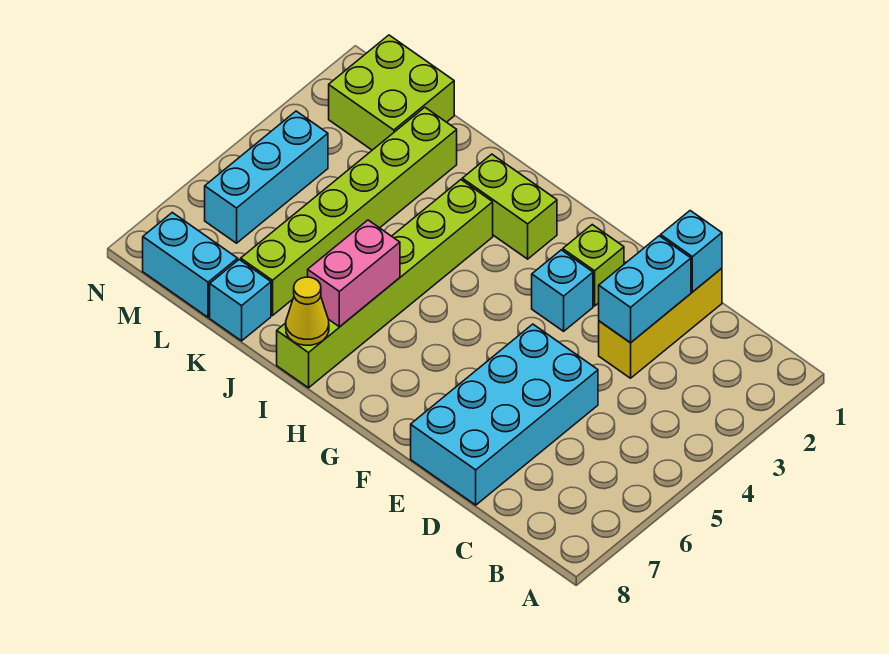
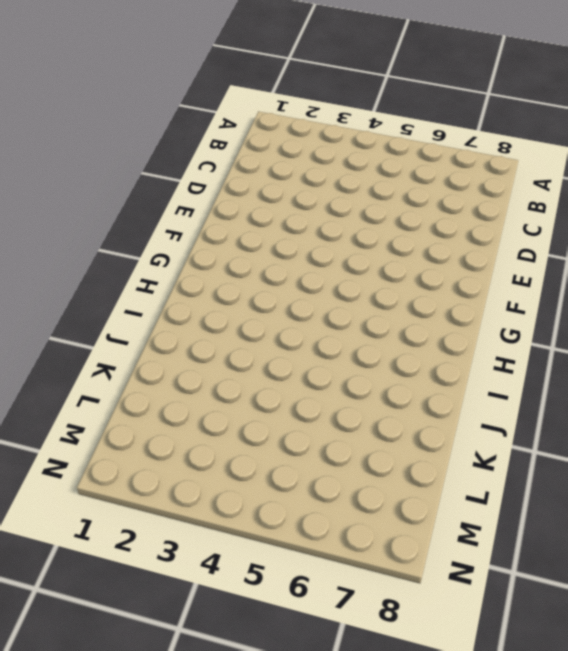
none -> yellow brick D1:D3 level 1
none -> cyan brick D5:E8 level 1
none -> lime brick F2 level 1

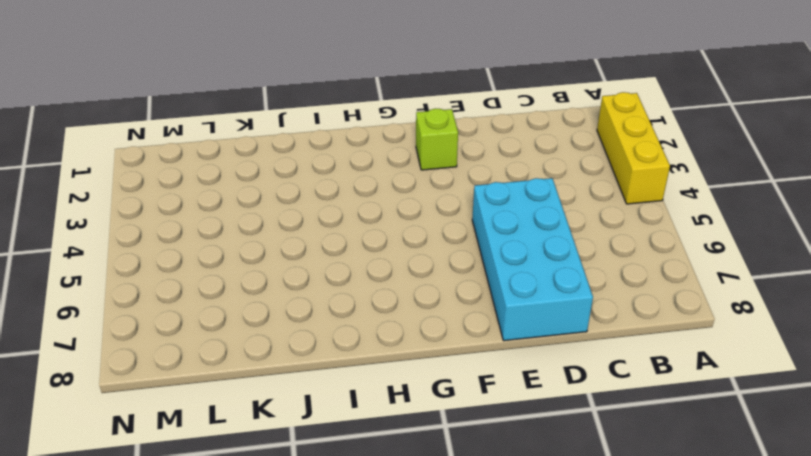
yellow brick A2:A4 level 1 -> yellow brick D1:D3 level 1
none -> cyan brick F3 level 1
none -> lime brick H2:I2 level 1
none -> lime brick I3:I8 level 1

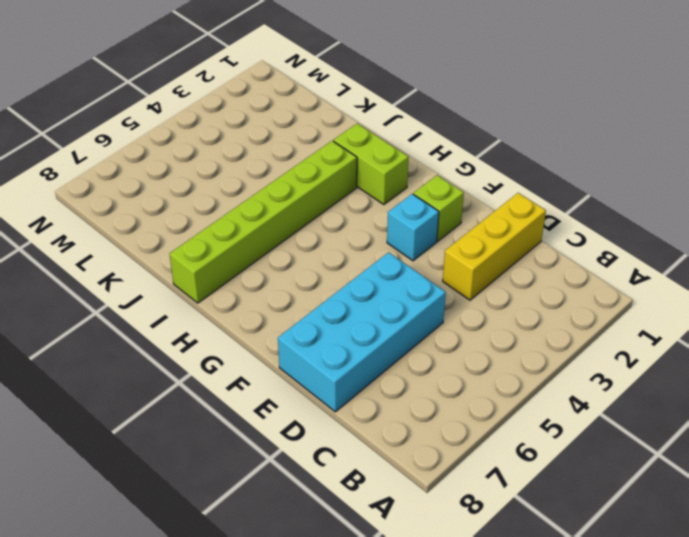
none -> lime brick K2:K7 level 1
none -> cyan brick K8 level 1
none -> lime brick L1:M2 level 1

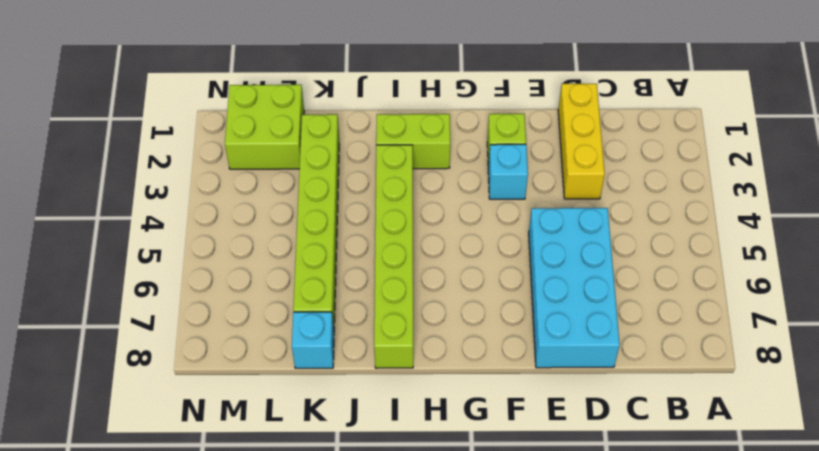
none -> cyan brick L8:M8 level 1
none -> cyan brick M4:M6 level 1
none -> cyan brick D1 level 2

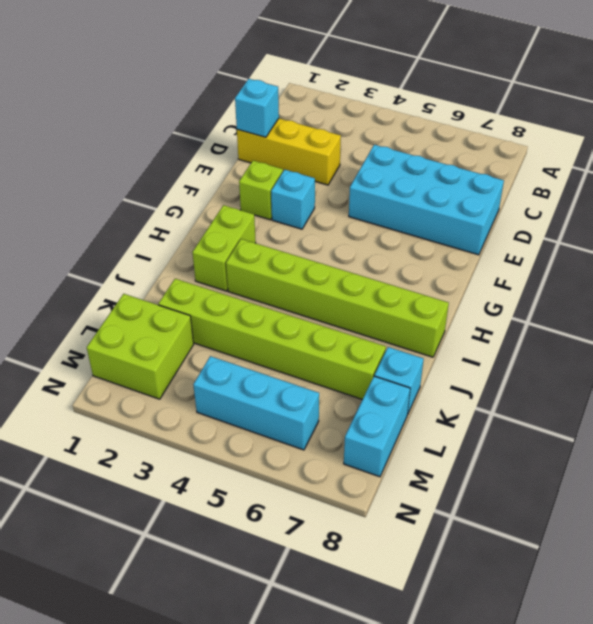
none -> cyan brick D2:D3 level 2
none -> pink brick I6:I7 level 2
none -> yellow cone I8 level 2

